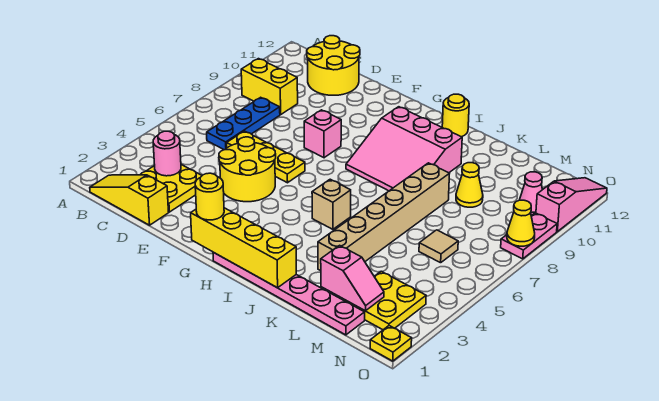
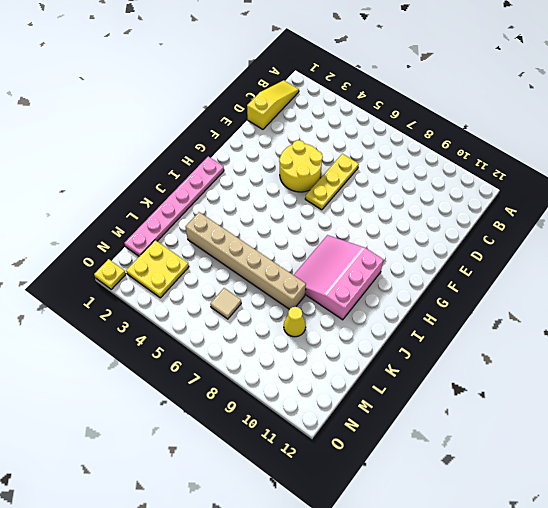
none -> yellow brick B9:C9 level 1
none -> yellow plate C2:D3 level 1
none -> blue plate C6:C8 level 1

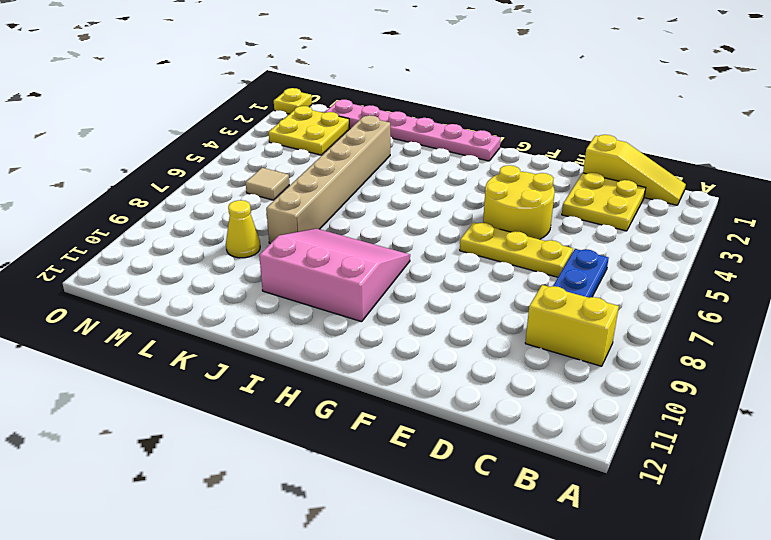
none -> yellow round brick C11:D12 level 1
none -> pink brick F8 level 1
none -> tan brick I5 level 1

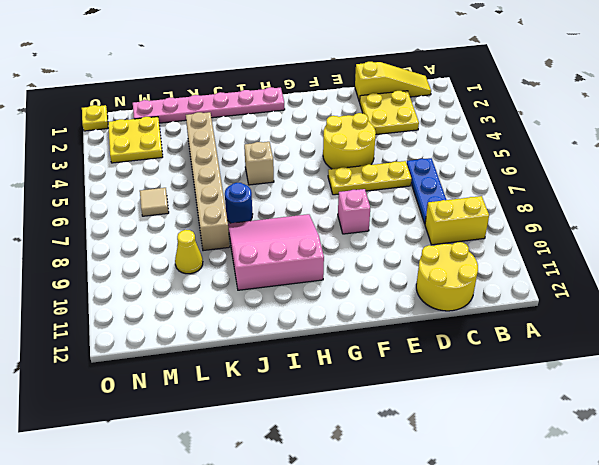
blue round brick J7 level 1 -> none
none -> yellow round brick I12 level 1
none -> pink cone N10 level 1
none -> pink plate O8:O9 level 1

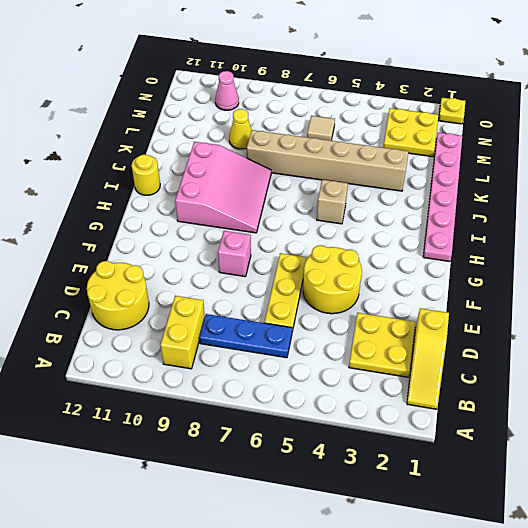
none -> pink plate O8:O9 level 1
none -> pink slope O10:O12 level 1 top 10
none -> pink round brick C3 level 2

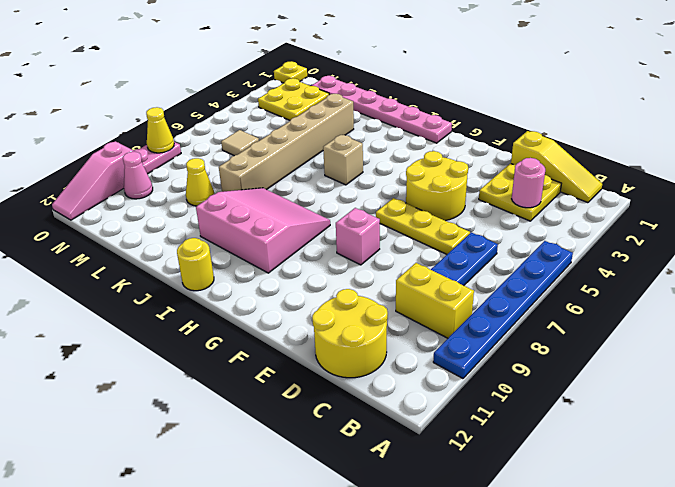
blue plate A5:A10 level 1 -> none
none -> yellow brick G1:J1 level 2
none -> pink slope L2:M2 level 2 top L
none -> yellow round brick G1 level 3

